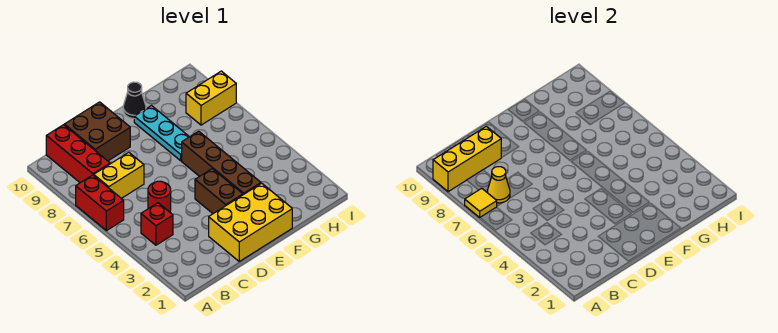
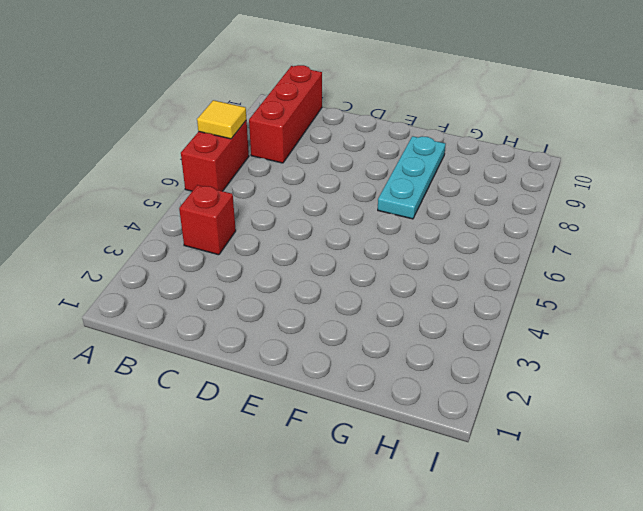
none -> yellow brick B7:C7 level 1
none -> red round brick C5 level 1
none -> brown brick C9:D10 level 1

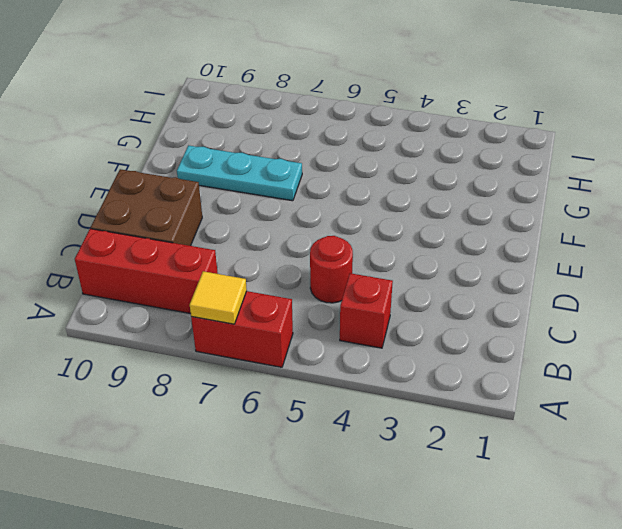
none -> yellow brick B7:C7 level 1
none -> yellow brick D1:F2 level 1
none -> brown brick E3:E4 level 1

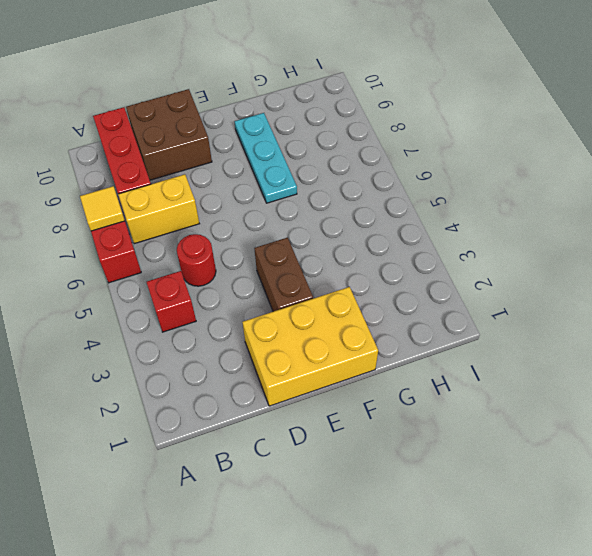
none -> brown brick F3:F6 level 1
none -> black cone F10 level 1
none -> yellow brick H8:I8 level 1

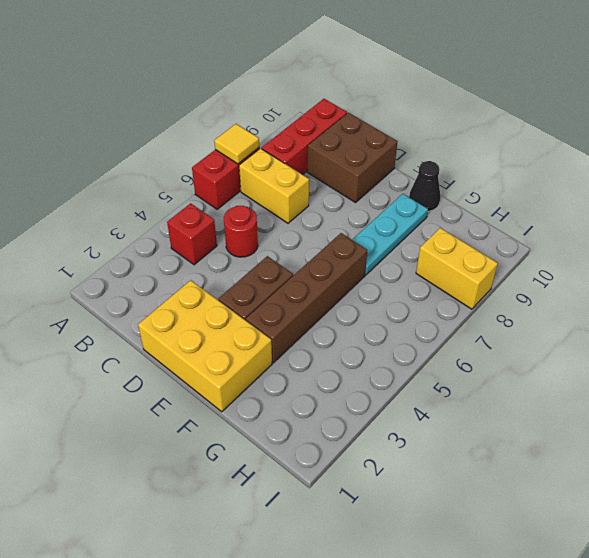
none -> yellow brick A9:C9 level 2
none -> yellow cone B7 level 2

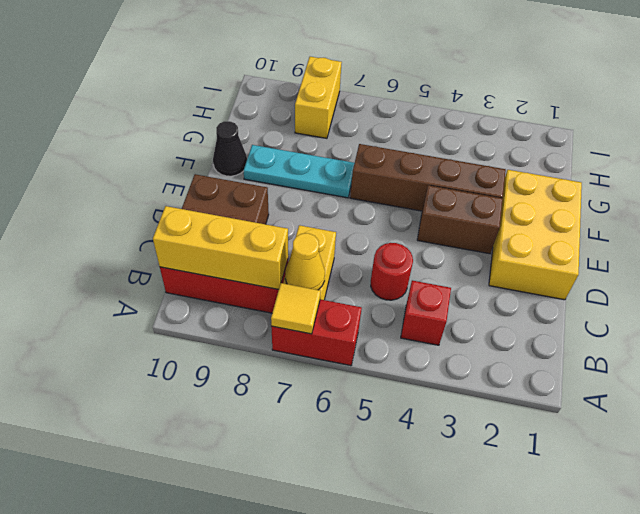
yellow brick B8:B10 level 2 -> yellow brick A9:C9 level 2

